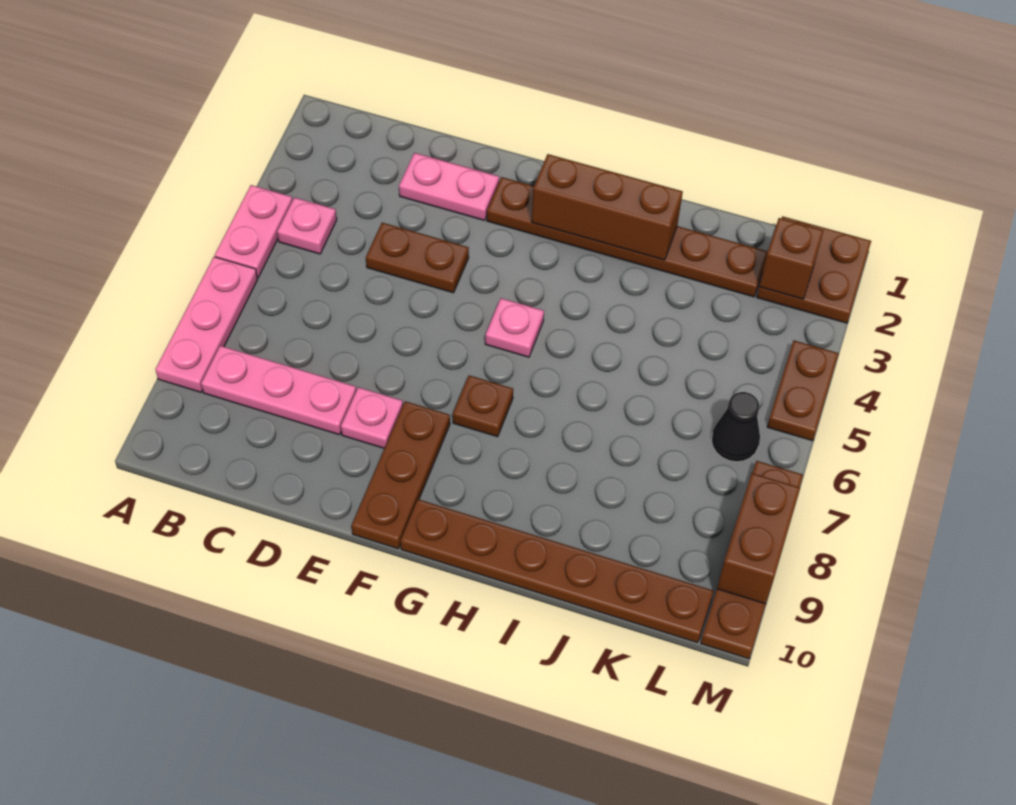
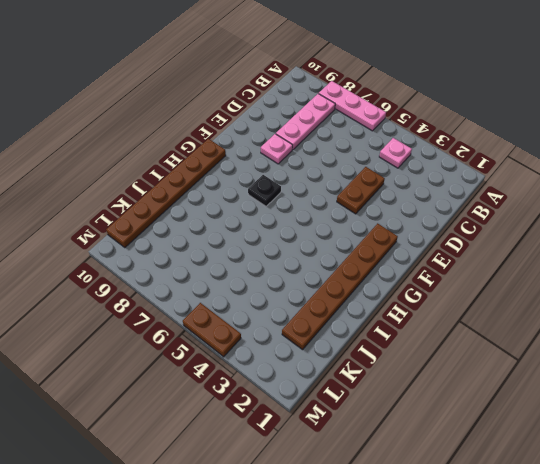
black plate G7 level 1 -> brown plate G7 level 1
none -> pink plate A4:A5 level 1
none -> pink plate D2:E2 level 1
none -> brown plate F8:F10 level 1

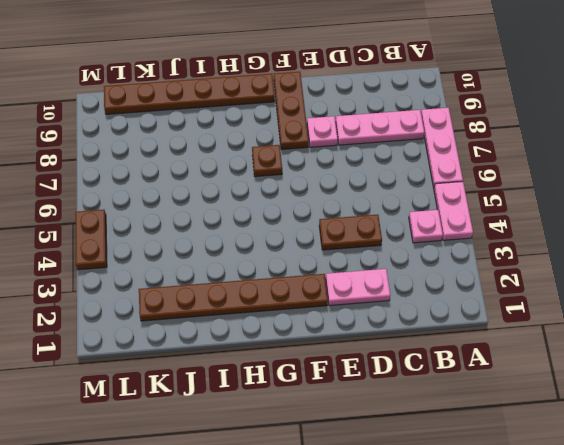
none -> pink plate G5 level 1
none -> brown plate L1:M2 level 1
none -> black cone L6 level 1

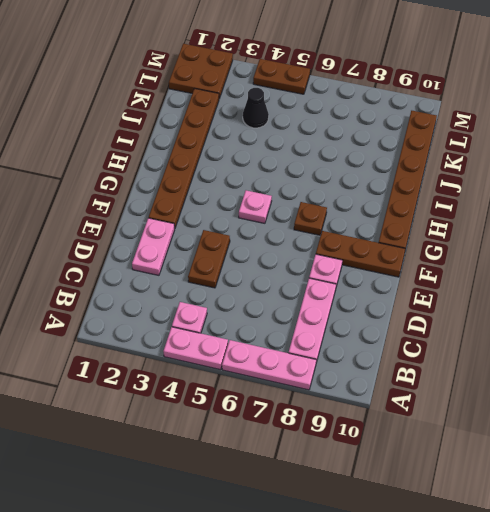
black cone K4 level 1 -> black cone L6 level 1
none -> brown plate M7:M10 level 1
none -> brown brick G2:I2 level 2
none -> brown brick L2 level 2

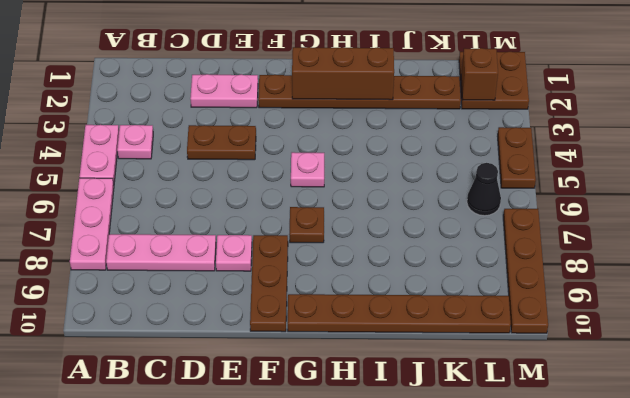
none -> brown brick M8:M9 level 2

